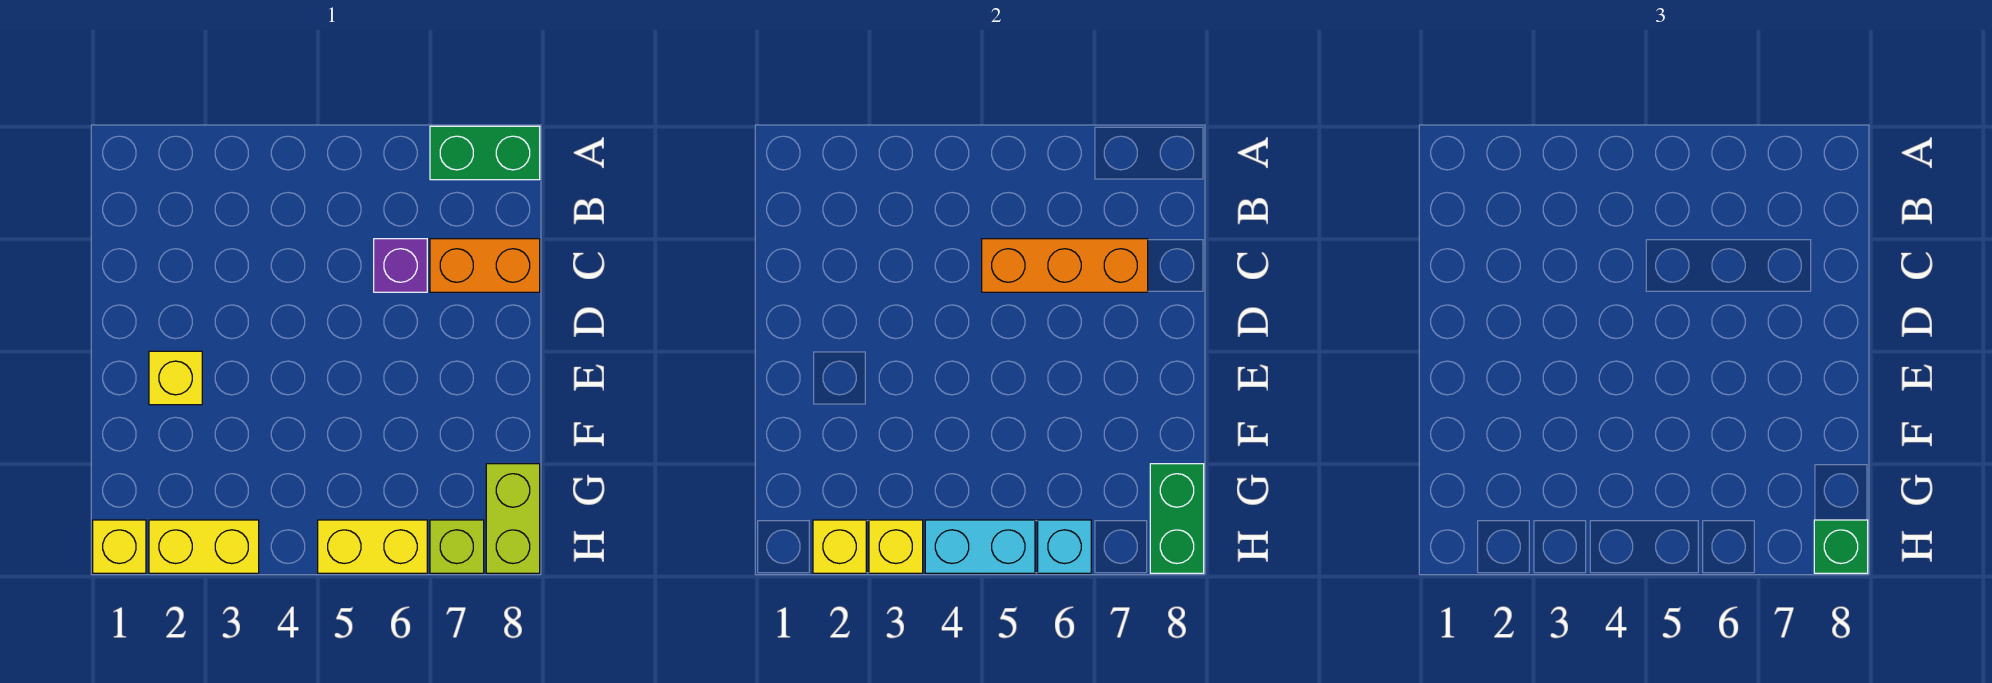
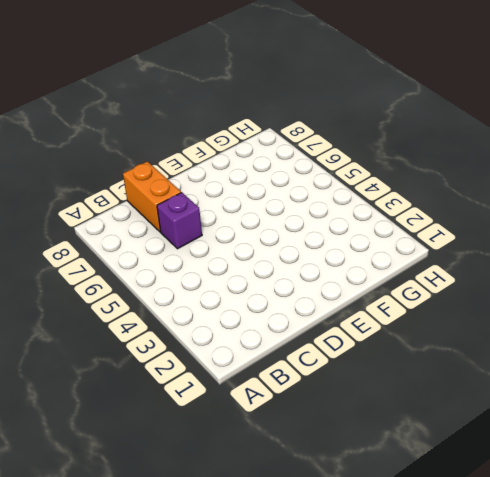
none -> green brick A7:A8 level 1
none -> yellow brick E2 level 1
none -> lime brick G8:H8 level 1

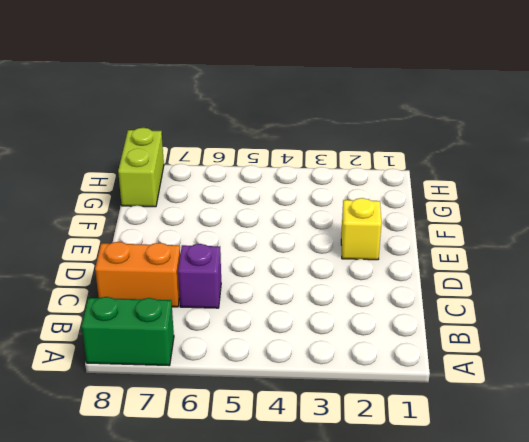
none -> yellow brick H1 level 1
none -> yellow brick H2:H3 level 1
none -> yellow brick H5:H6 level 1

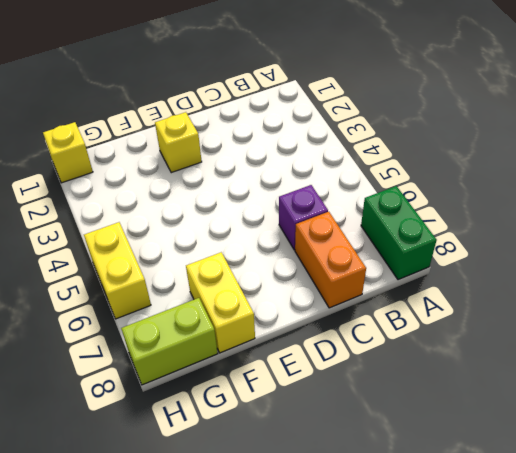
yellow brick F7:F8 level 1 -> yellow brick H2:H3 level 1
none -> lime brick H7 level 1
none -> orange brick C5:C7 level 2
none -> green brick G8:H8 level 2

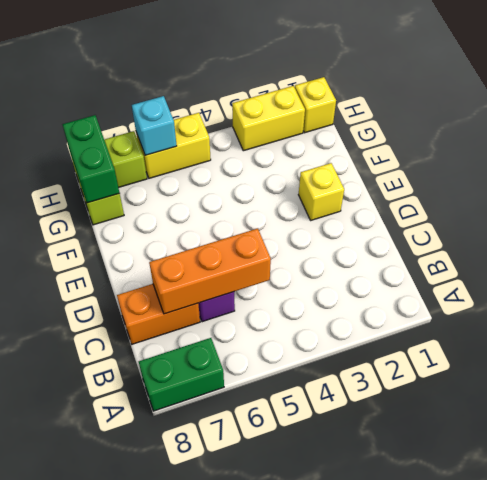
none -> yellow brick H2 level 2
none -> yellow brick H3 level 2
none -> cyan brick H4:H5 level 2

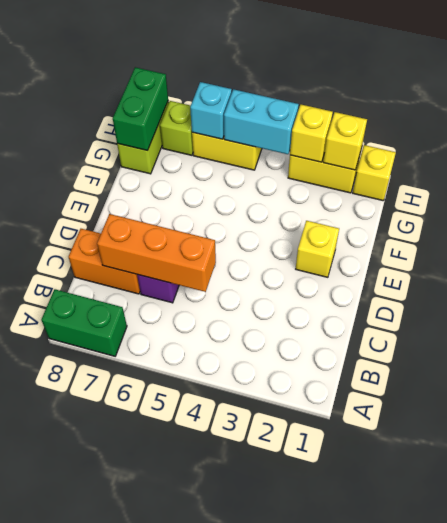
none -> green brick H8 level 3

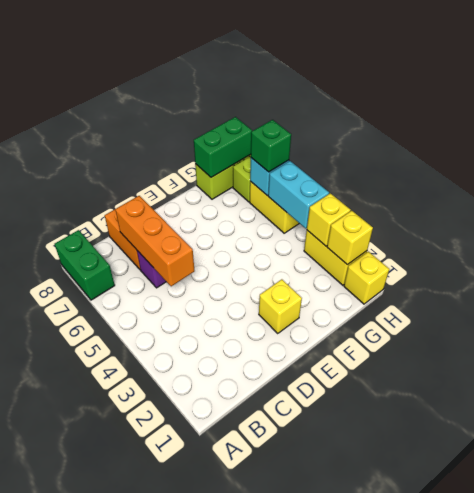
green brick H6 level 3 -> green brick H8 level 3

